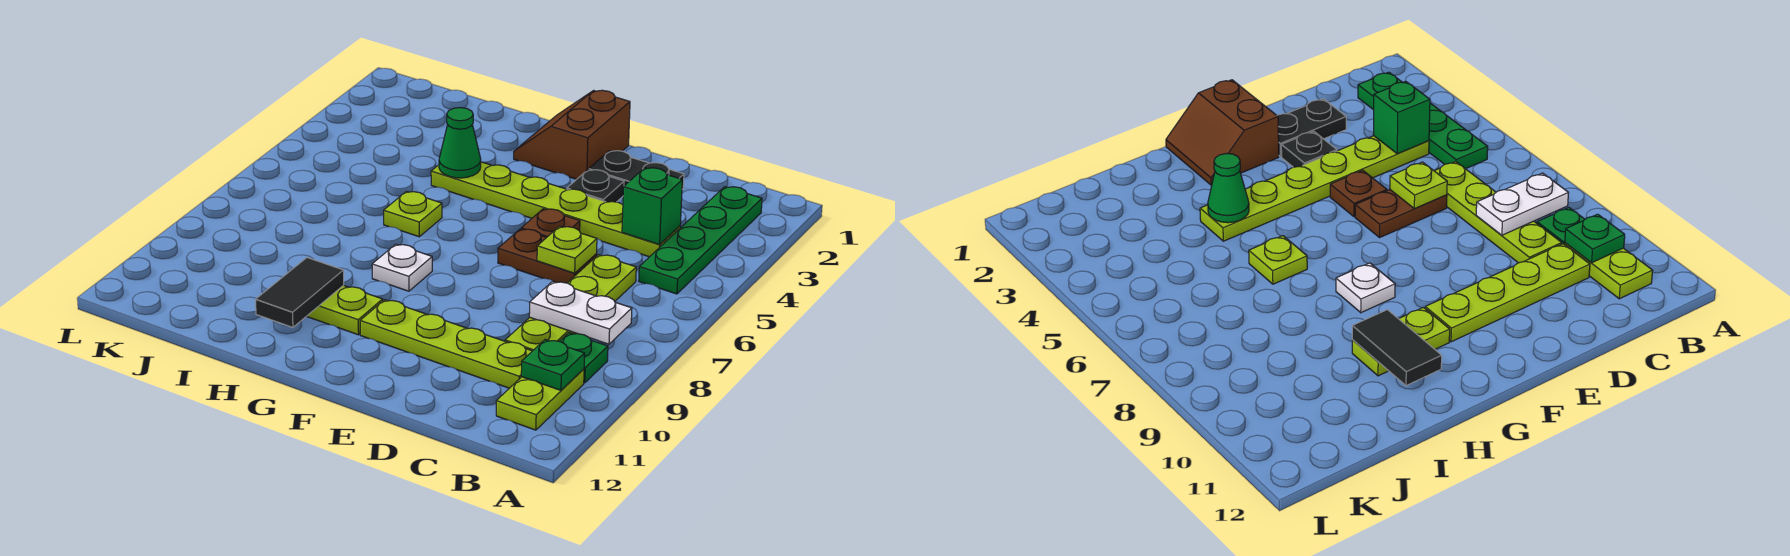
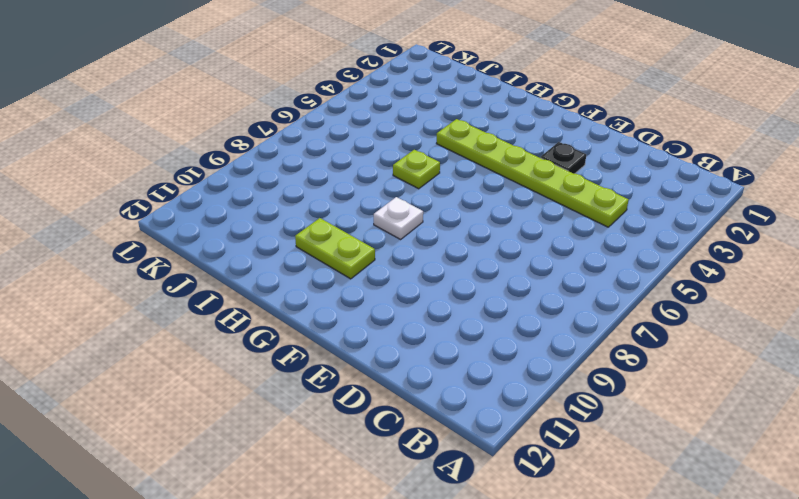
none -> green plate B2:B5 level 1
none -> green plate B9 level 1
none -> lime plate B10:B11 level 1

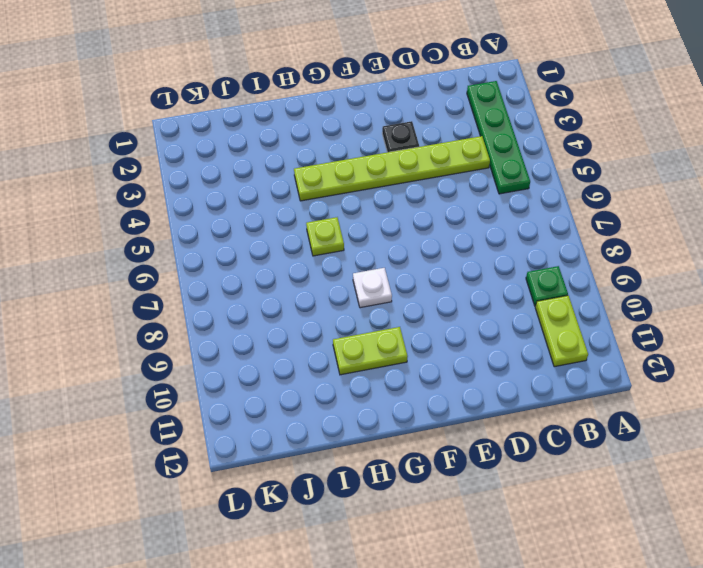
none -> lime plate C6:C9 level 1
none -> lime plate C10:F10 level 1
none -> black plate D2:E2 level 1

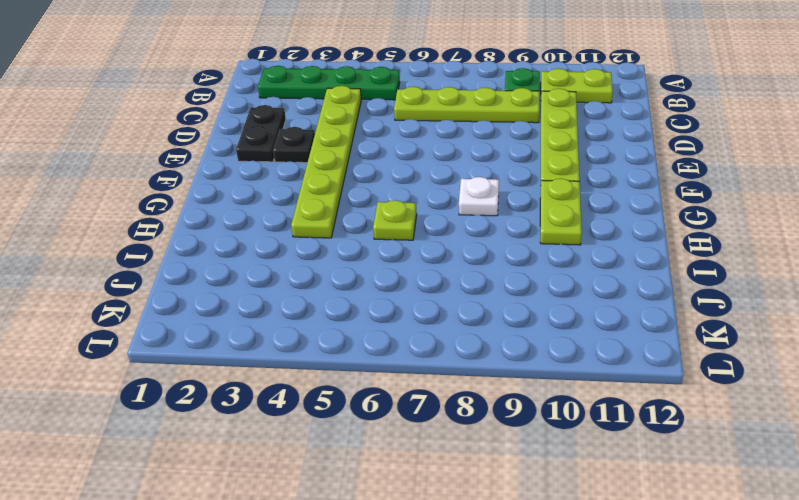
none -> brown plate D6:E6 level 1
none -> brown plate E5 level 1
none -> brown slope F1:G2 level 1 top F

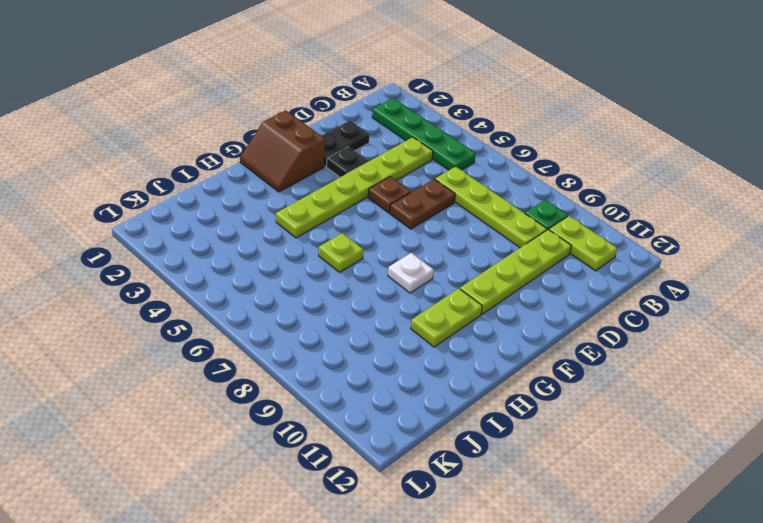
none -> white plate B8:C8 level 2
none -> green plate B10 level 2
none -> green brick C4 level 2

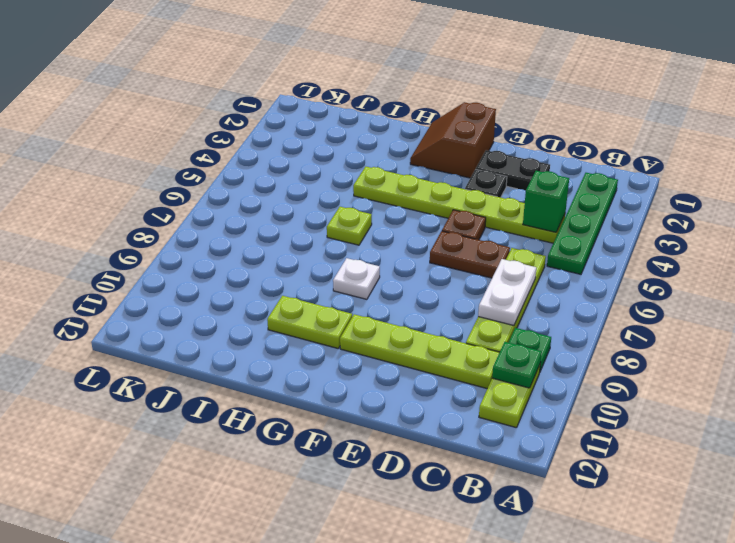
white plate C7:C8 level 2 -> white plate B8:C8 level 2
none -> lime plate D6 level 2
none -> green cone H4 level 2
none -> black tile H10:H11 level 2

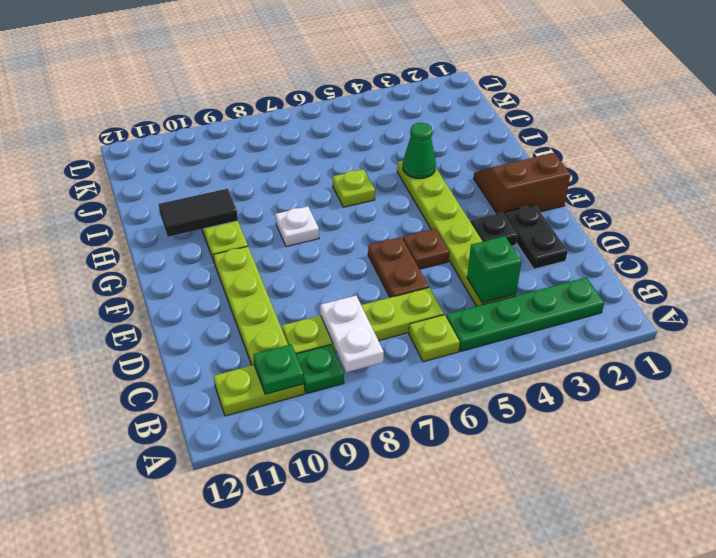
lime plate B6 level 1 -> lime plate D6 level 2

